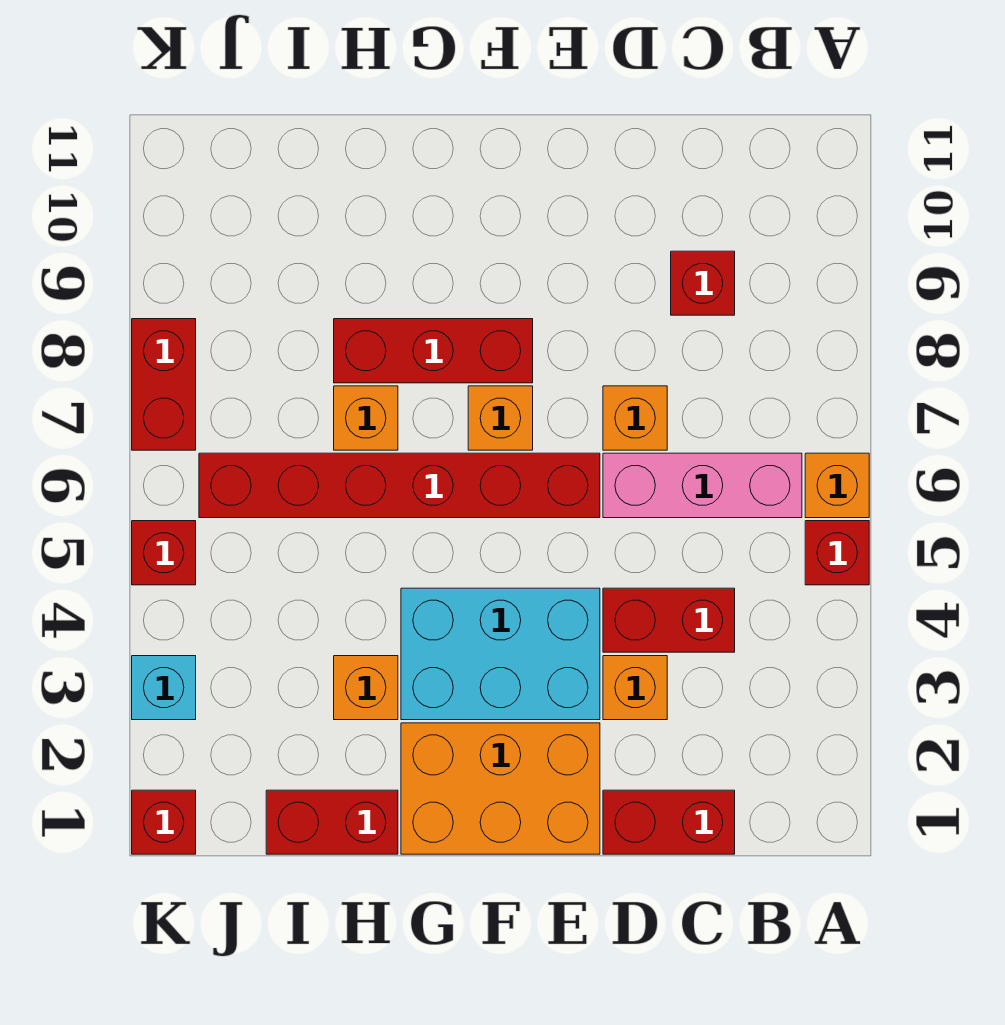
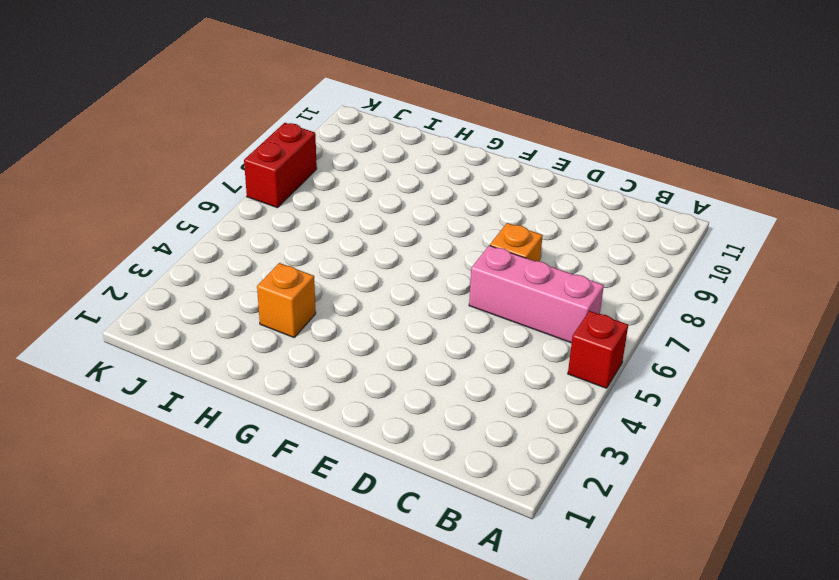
none -> orange brick A6 level 1
none -> red brick C1:D1 level 1
none -> red brick C4:D4 level 1

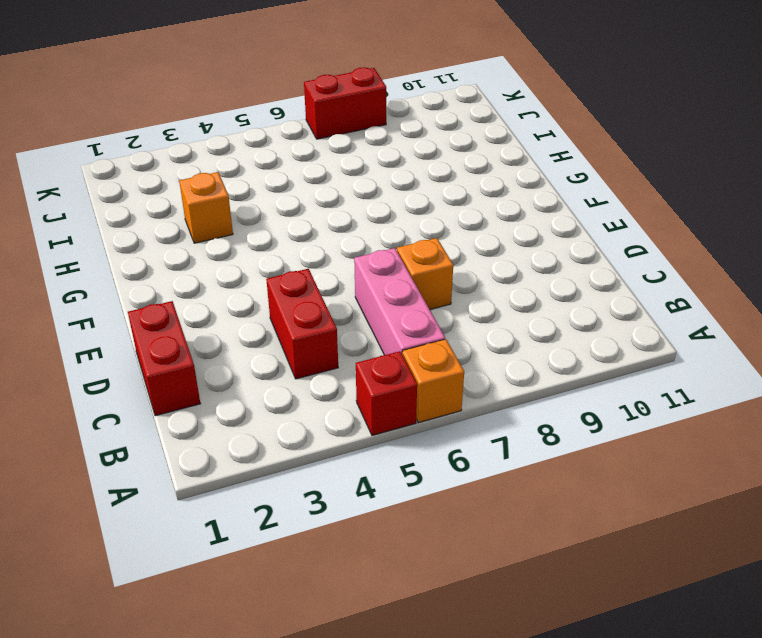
none -> red brick C9 level 1
none -> orange brick D3 level 1
none -> orange brick E1:G2 level 1

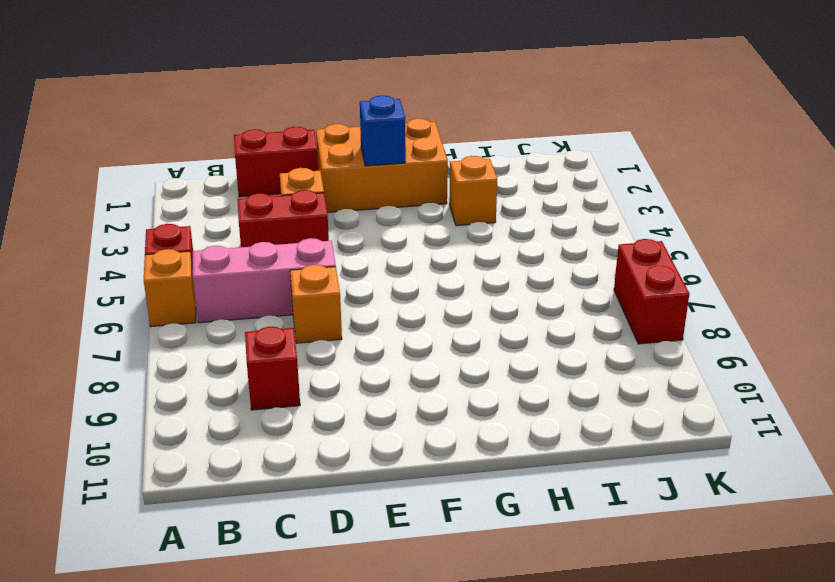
blue brick F2 level 2 -> none
none -> cyan brick E3:G4 level 1
none -> red brick E6:J6 level 1
none -> orange brick F7 level 1

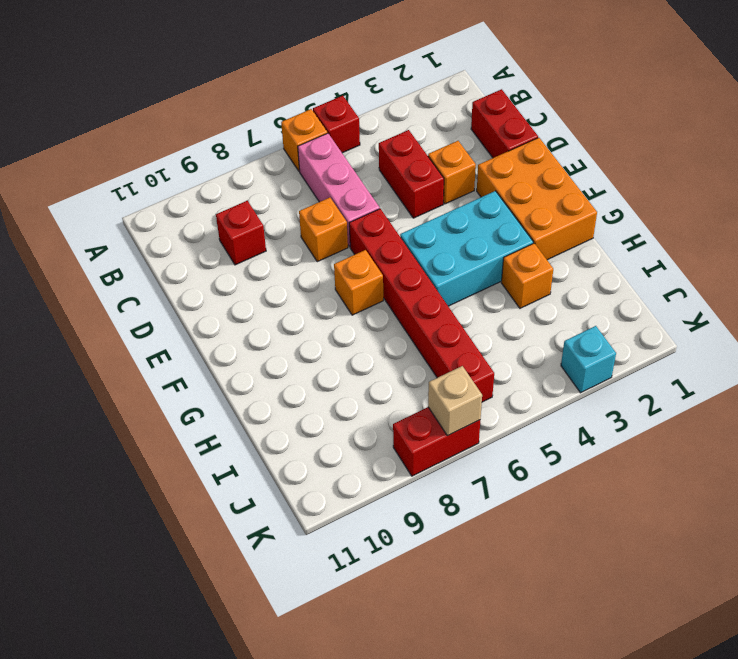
cyan brick F3:G5 level 1 -> cyan brick E3:G4 level 1
tan brick K7 level 2 -> none
none -> red brick F8:H8 level 1
none -> red brick H1:I1 level 1
none -> orange brick H7 level 1

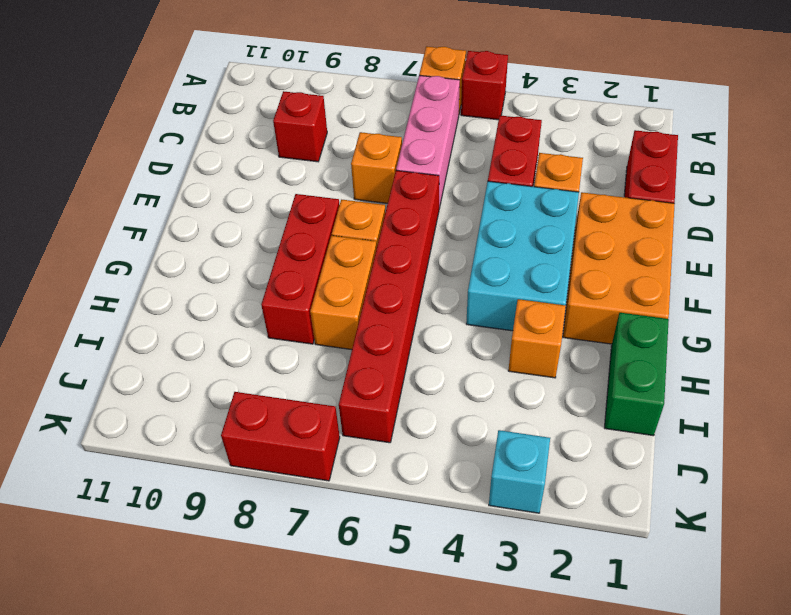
orange brick G7:H7 level 1 -> orange brick H7 level 1
green brick H1:I1 level 1 -> red brick H1:I1 level 1
none -> red brick K1 level 1
none -> red brick K5 level 1

